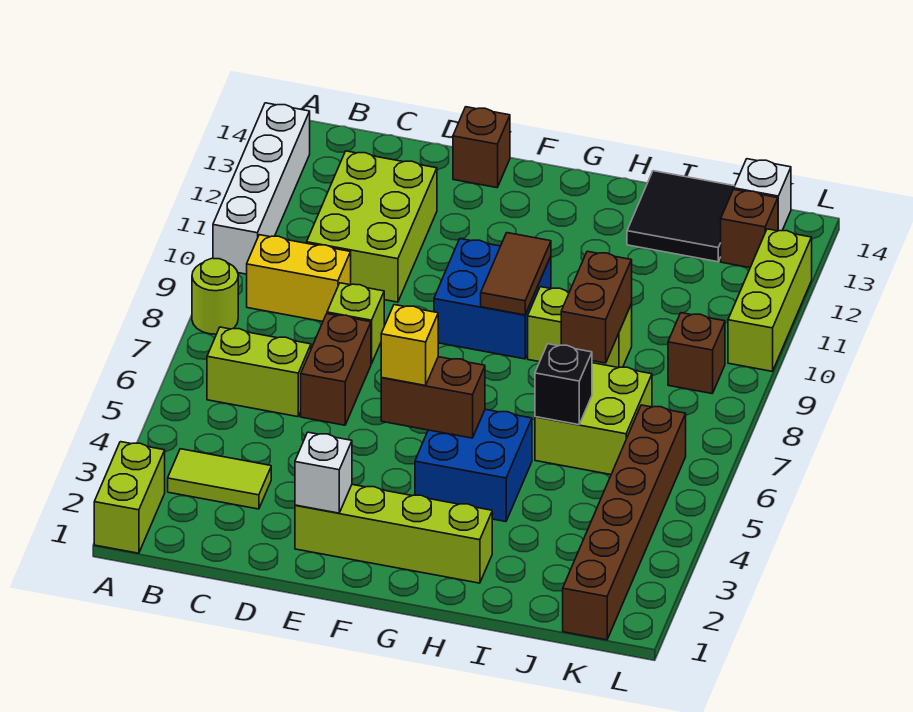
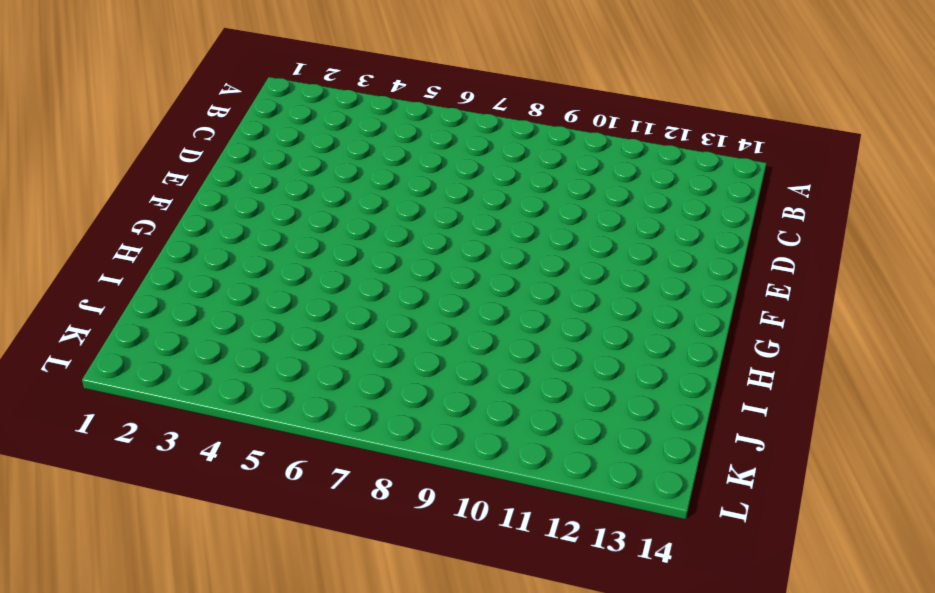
none -> lime brick A1:A2 level 1
none -> lime round brick A8 level 1
none -> white brick A10:A13 level 1

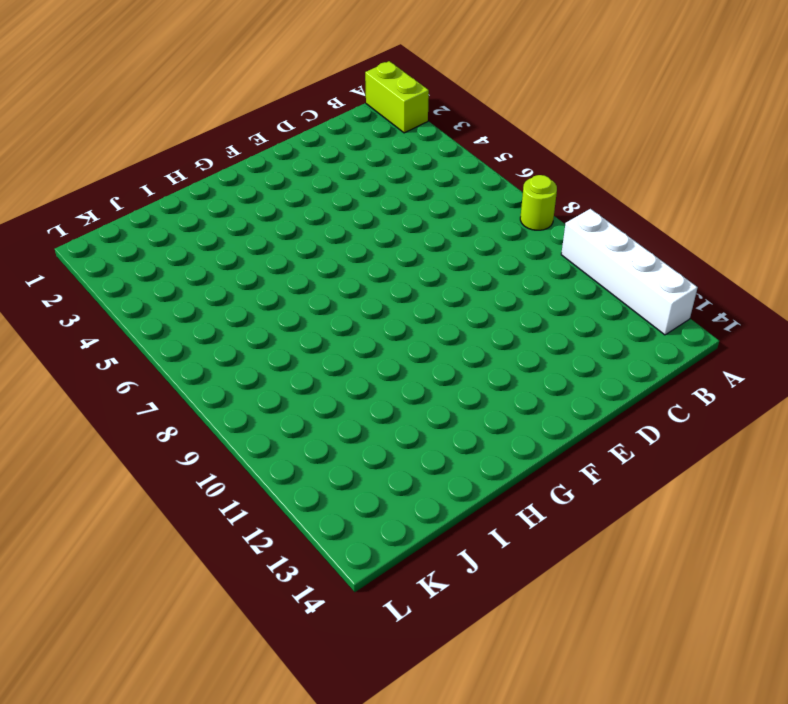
none -> lime tile B3:C3 level 1
none -> lime brick B6:C6 level 1
none -> yellow brick B9:C9 level 1

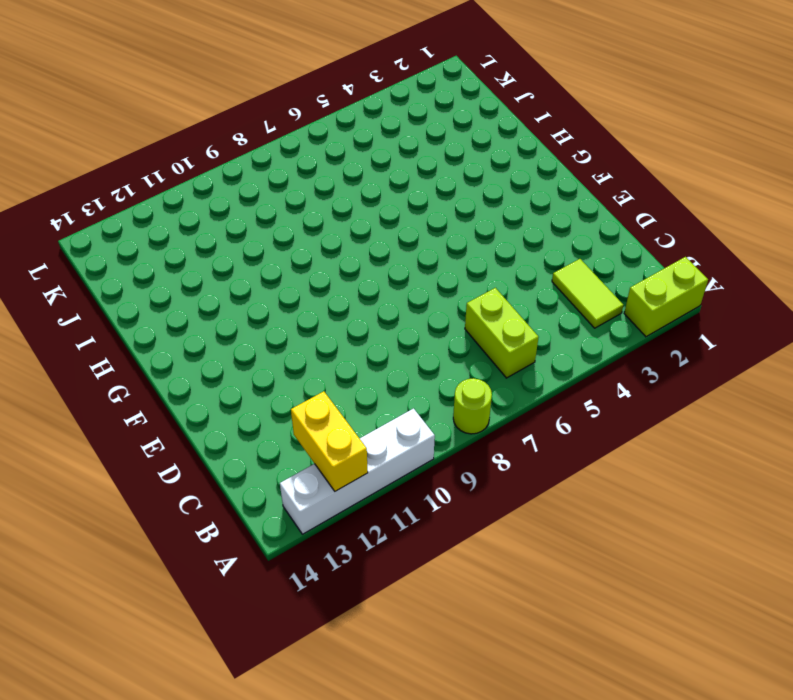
yellow brick A12:B12 level 2 -> yellow brick B9:C9 level 1
none -> lime brick C10:D12 level 1
none -> brown brick D6:D7 level 1
none -> lime brick D8 level 1

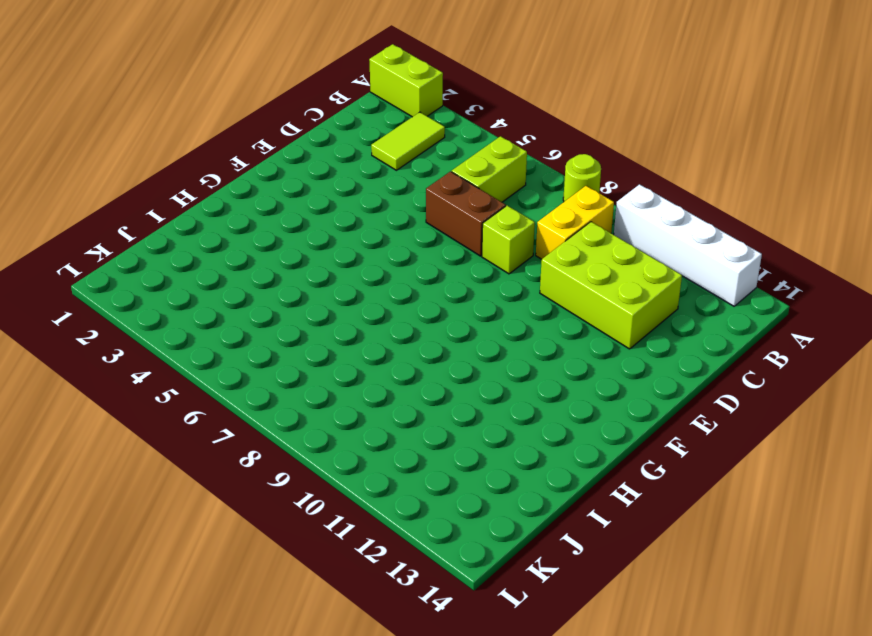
none -> lime brick E2:H2 level 1
none -> brown brick E14 level 1
none -> blue brick F9:G10 level 1

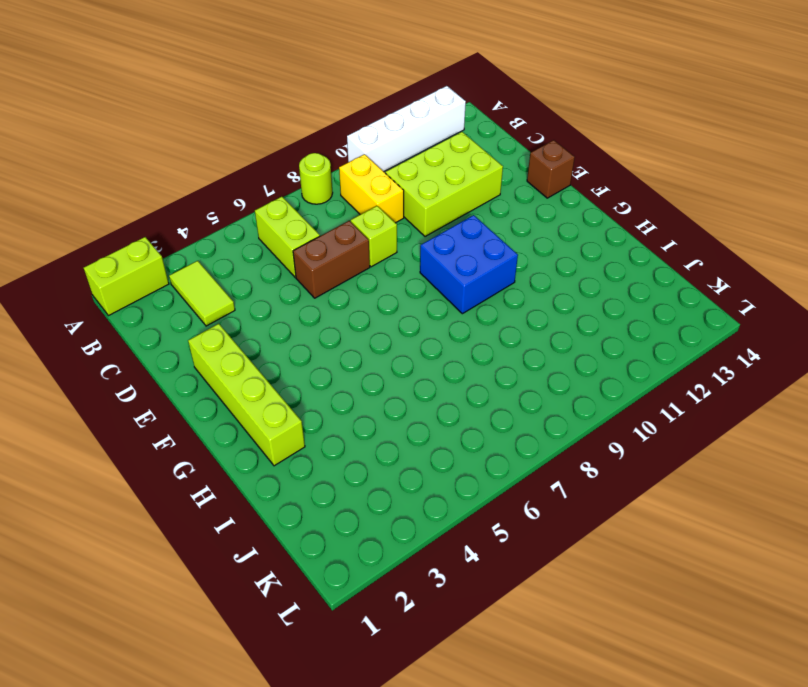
none -> blue brick G4:H5 level 1
none -> lime brick H9:I9 level 1
none -> lime brick I6:J7 level 1

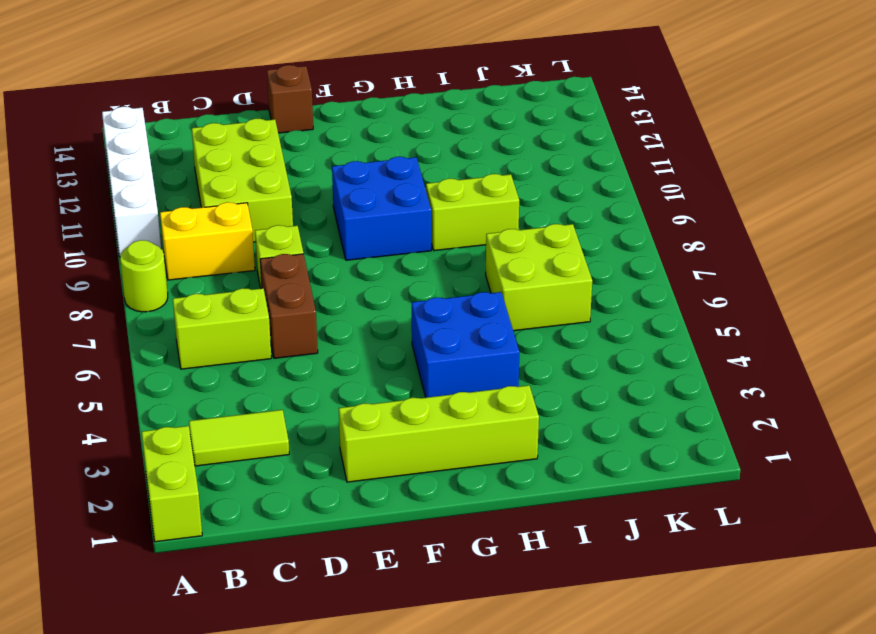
none -> black tile I13:J14 level 1
none -> brown brick K1:K6 level 1
none -> brown brick K9 level 1

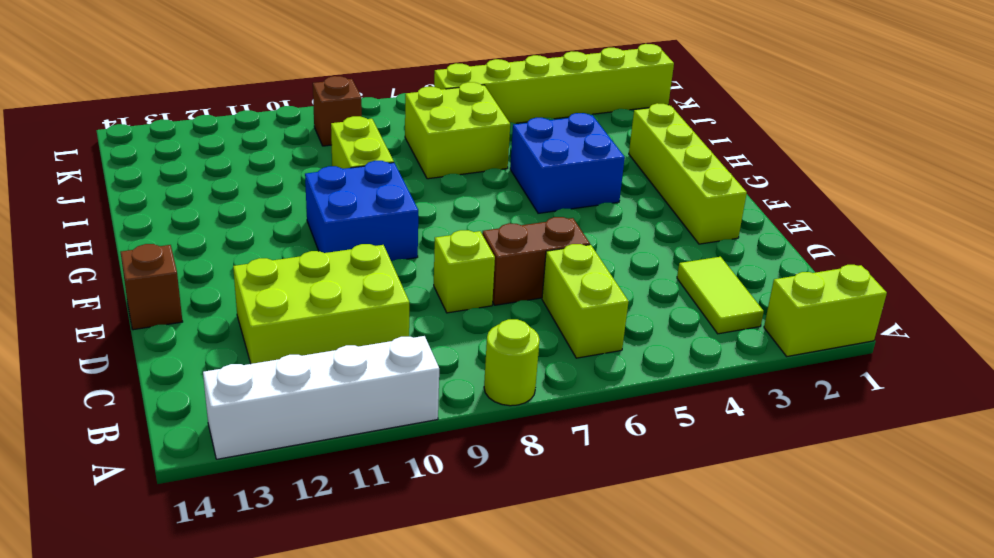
lime brick K1:K6 level 1 -> brown brick K1:K6 level 1
none -> yellow brick B9:C9 level 1
none -> black tile I13:J14 level 1
none -> brown brick K13 level 1

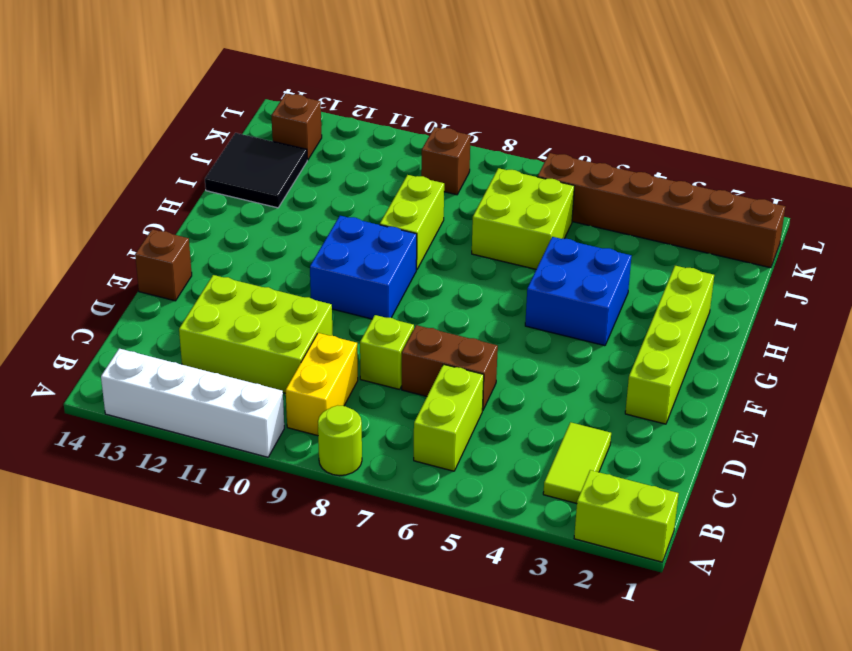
none -> white brick K14 level 1
none -> lime brick L10:L12 level 1
none -> white brick E2 level 2

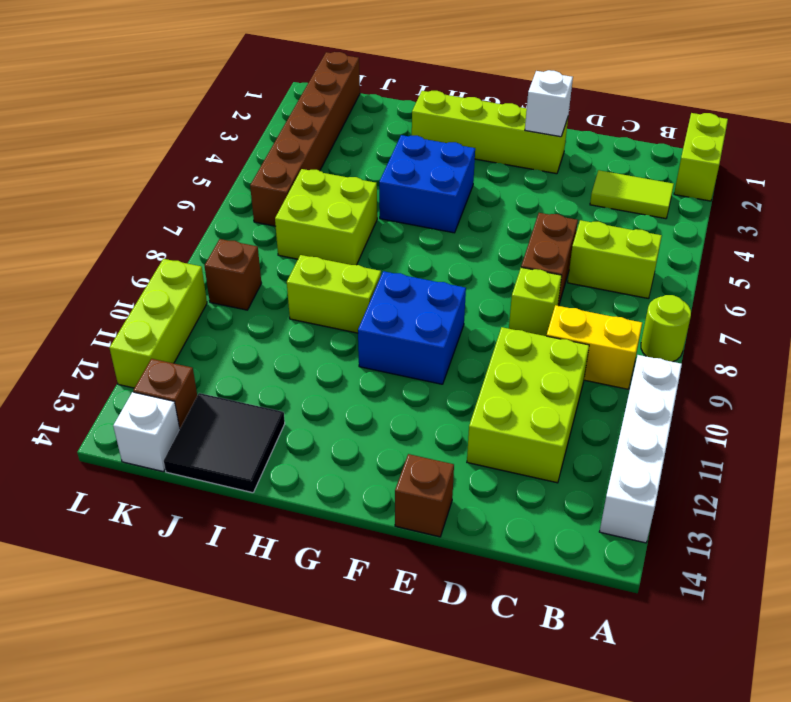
none -> brown brick F5:G5 level 2
none -> brown tile G9:G10 level 2
none -> black brick I6 level 2

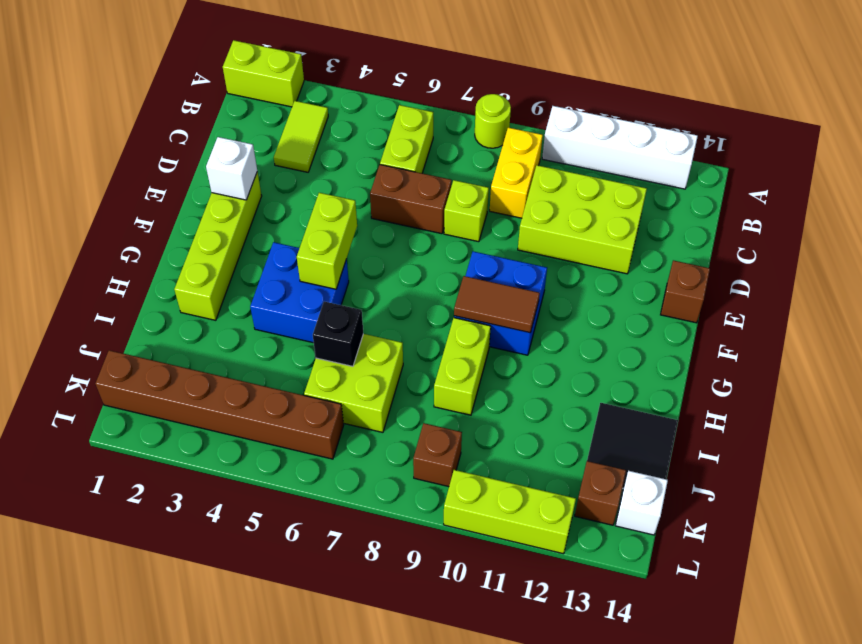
lime brick F5:G5 level 2 -> brown brick F5:G5 level 2
none -> brown brick I8:I9 level 2
none -> yellow brick F5 level 3

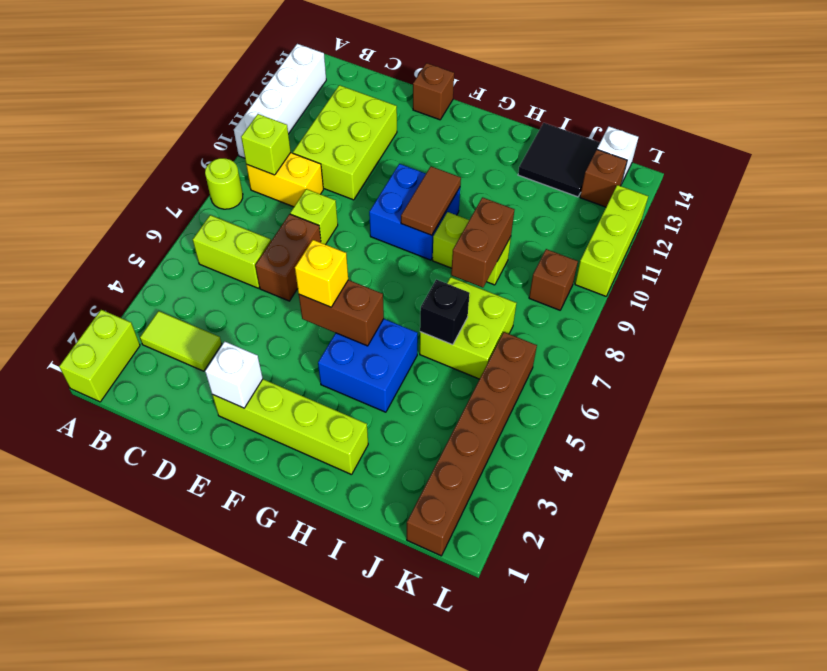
lime brick B9 level 2 -> none

